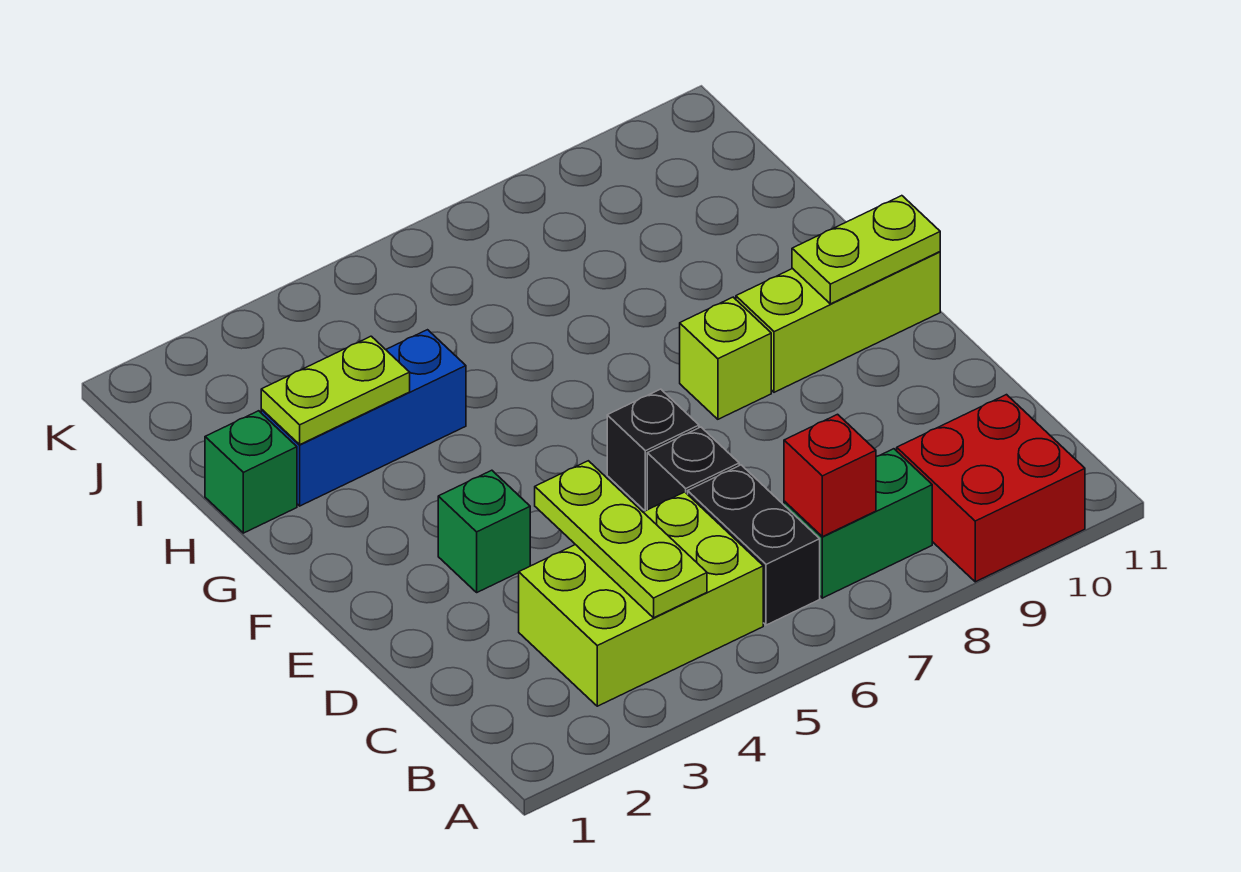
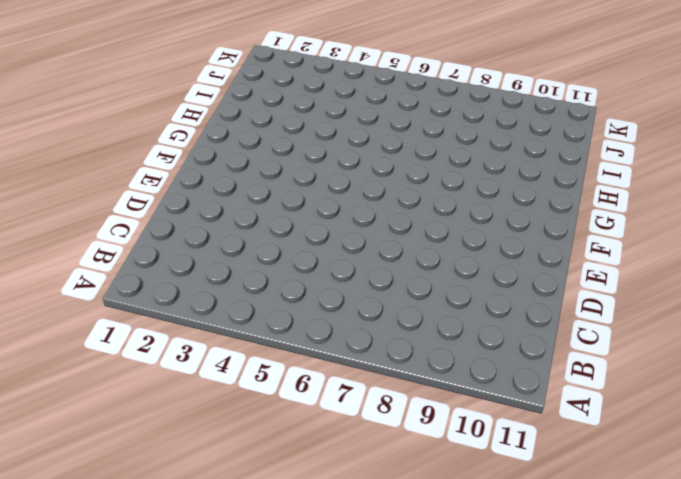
none -> red brick A9:B10 level 1
none -> lime brick B3:C5 level 1
none -> black brick B6:C6 level 1

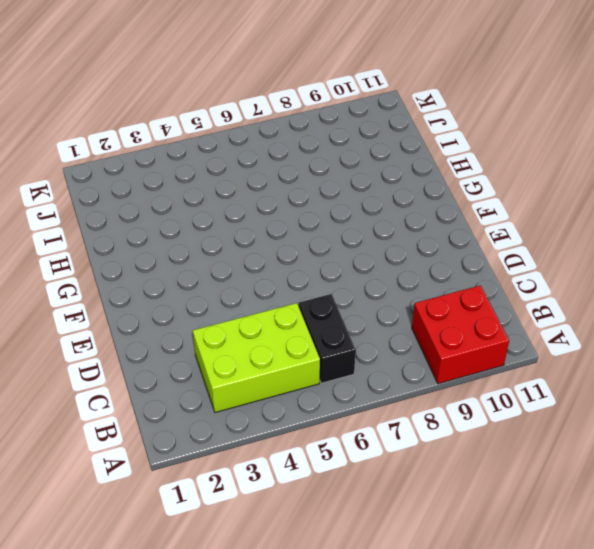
none -> green brick B7:B8 level 1
none -> black brick D6 level 1
none -> green brick E3 level 1

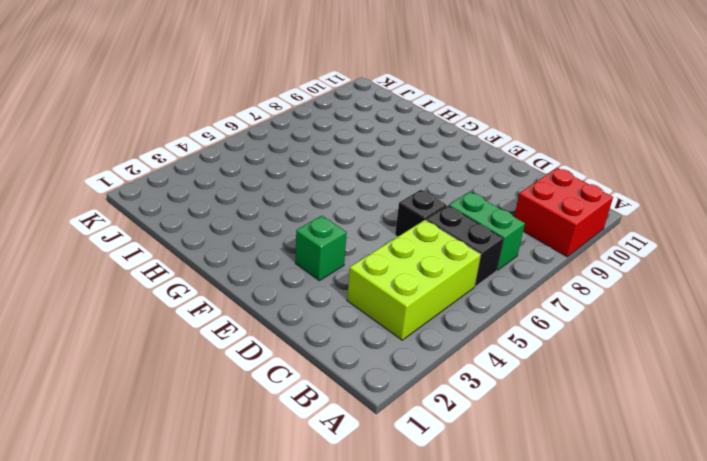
green brick B7:C7 level 1 -> green brick B7:B8 level 1
none -> black brick E6 level 1
none -> lime brick F8 level 1
none -> lime brick F9:F11 level 1

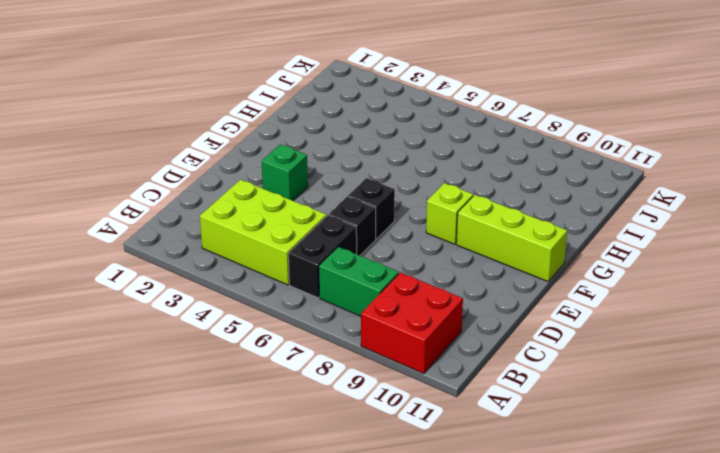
none -> green brick H1 level 1
none -> blue brick H2:H4 level 1
none -> lime plate B4:D4 level 2

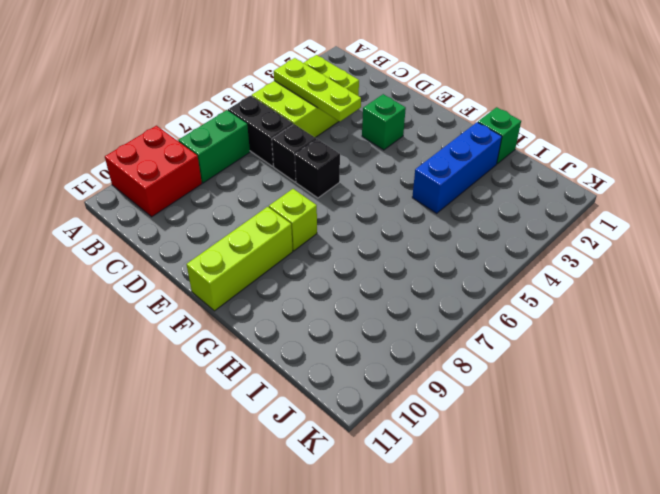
none -> red brick B7 level 2
none -> lime plate F10:F11 level 2
none -> lime plate H2:H3 level 2

